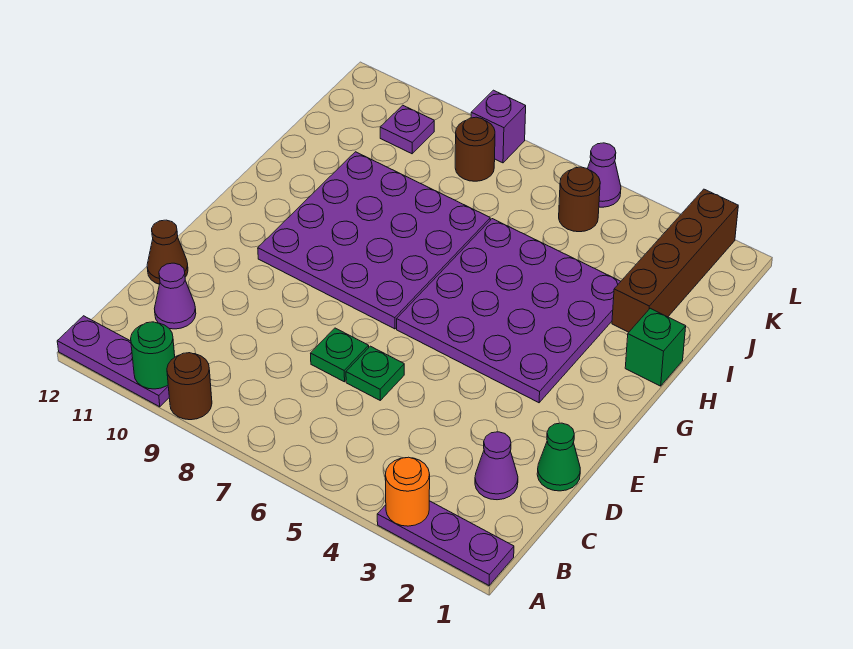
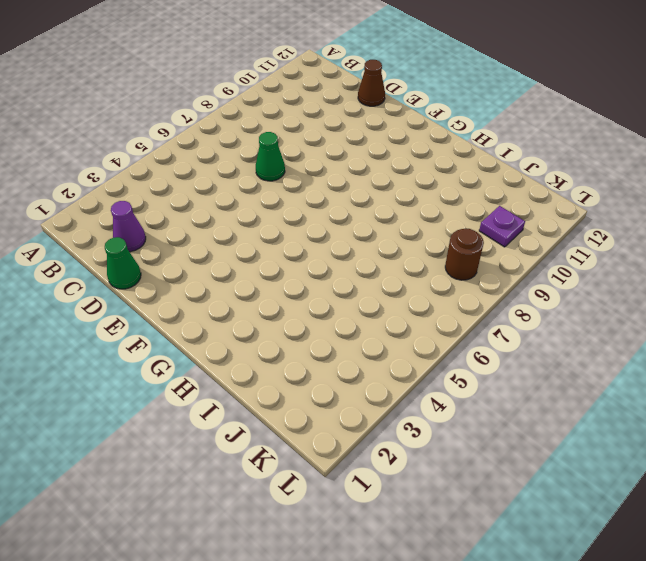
green cone D7 level 1 -> green plate D7 level 1
none -> purple plate A1:A3 level 1
none -> brown round brick A9 level 1
none -> purple plate A10:A12 level 1

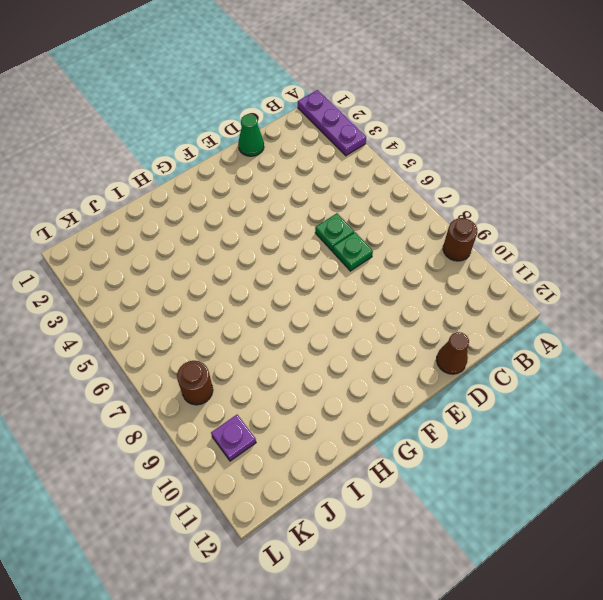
none -> purple plate A10:A12 level 1
none -> purple cone C2 level 1
none -> purple cone C11 level 1

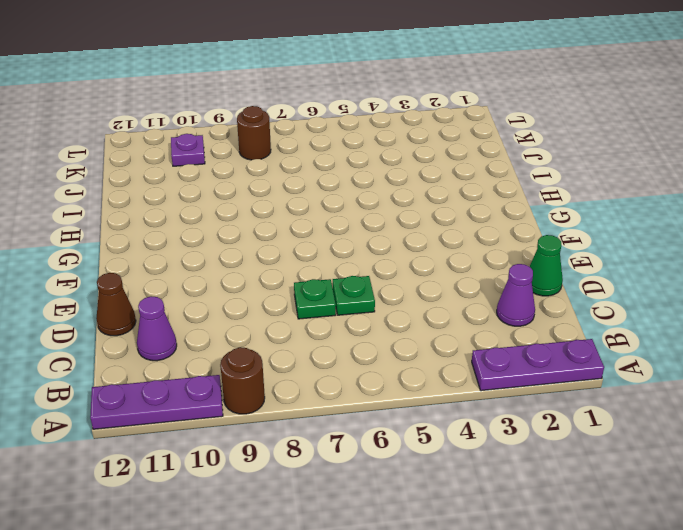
none -> purple plate F3:I6 level 1
none -> purple plate F7:I10 level 1
none -> green brick H1 level 1

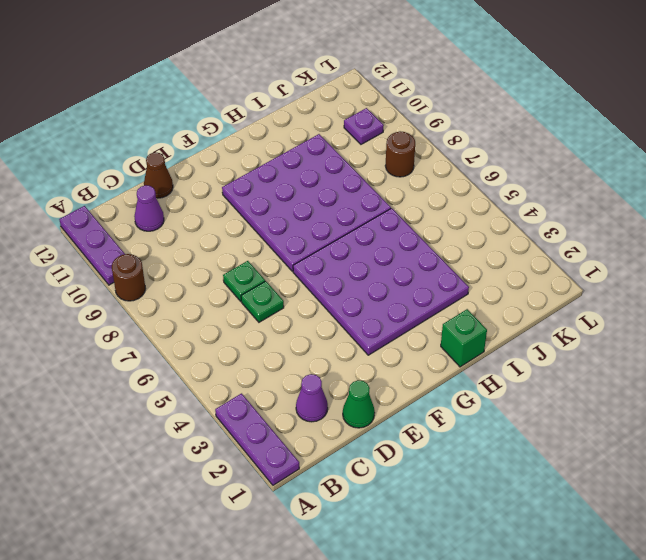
none -> brown brick I2:L2 level 1
none -> brown round brick K5 level 1
none -> purple cone L5 level 1

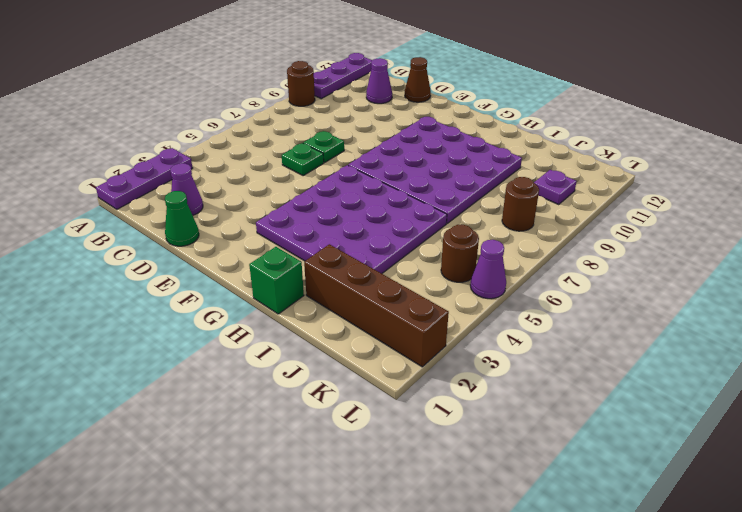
none -> purple brick L8 level 1
none -> orange round brick A3 level 2
none -> green round brick A10 level 2

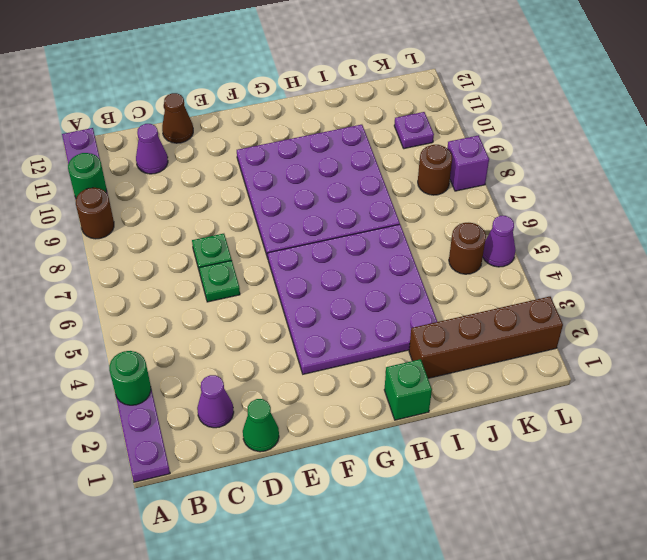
green round brick A3 level 2 -> orange round brick A3 level 2

